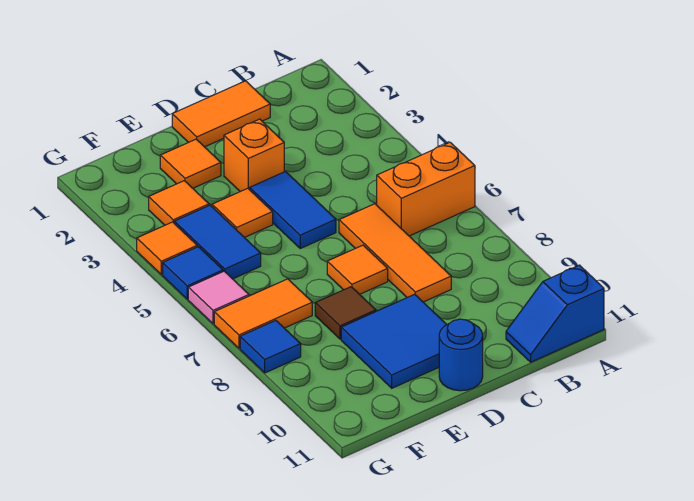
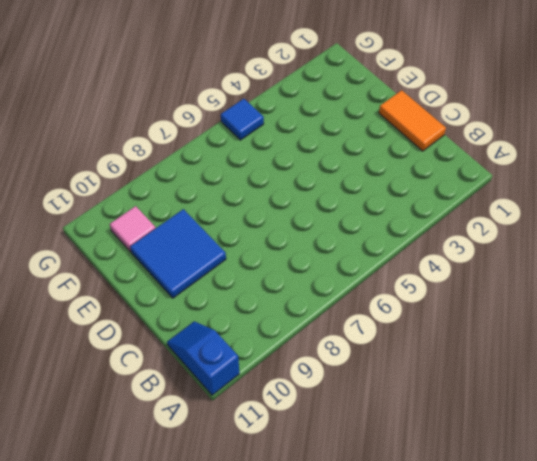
pink tile F10 level 1 -> pink tile G6 level 1
none -> orange brick A6:B6 level 1
none -> orange tile C6:C8 level 1
none -> orange brick D3 level 1

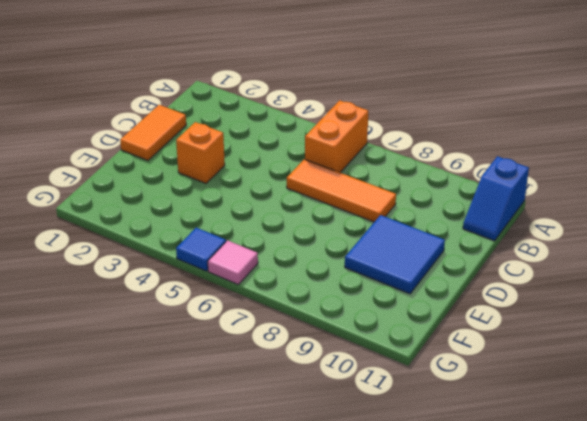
none -> blue tile D4:D5 level 1
none -> orange tile D7 level 1
none -> blue round brick D11 level 1

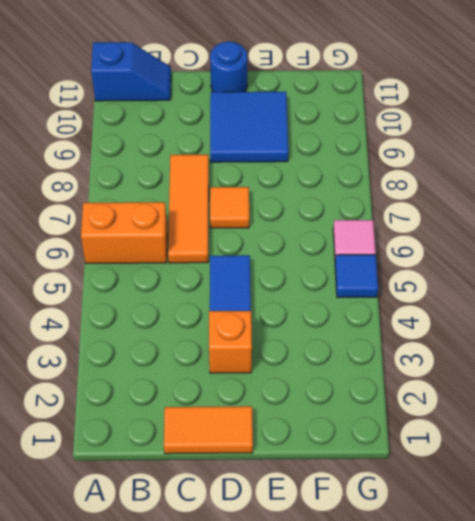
none -> orange tile E2 level 1
none -> orange tile E4 level 1
none -> brown tile E8 level 1

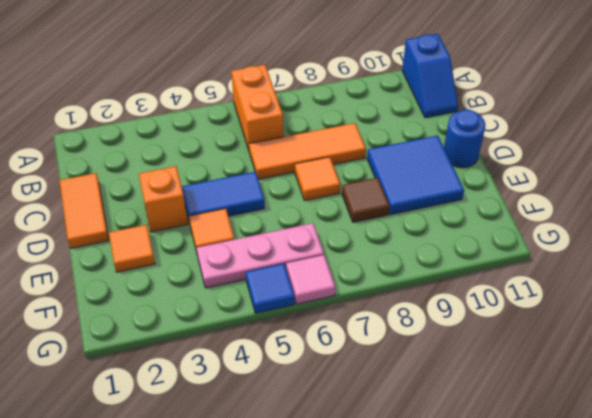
pink plate F4:F6 level 1 -> blue tile F4:F5 level 1
none -> orange tile F3 level 1
none -> orange tile F7:G7 level 1
none -> orange tile G4 level 1

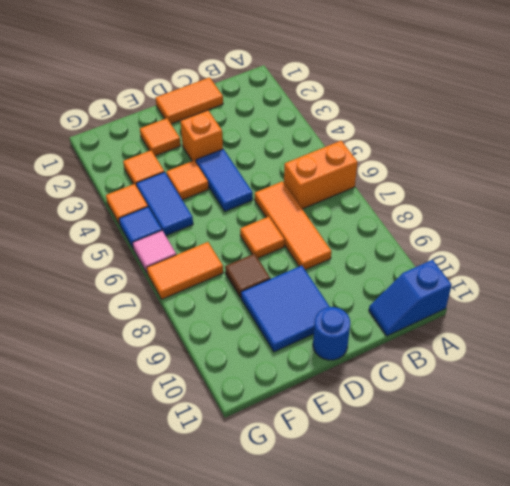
none -> blue tile G8 level 1

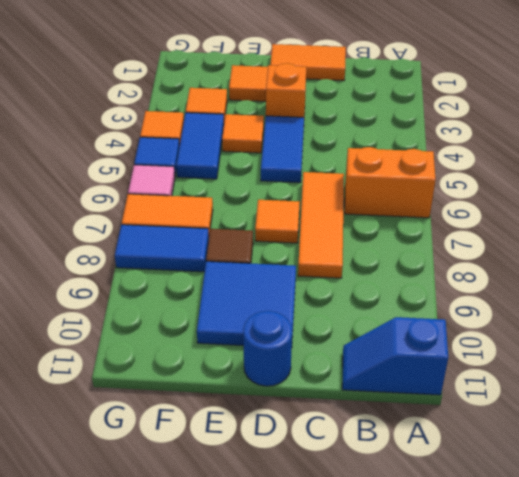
blue tile F8:G8 level 1 -> blue tile G8 level 1

